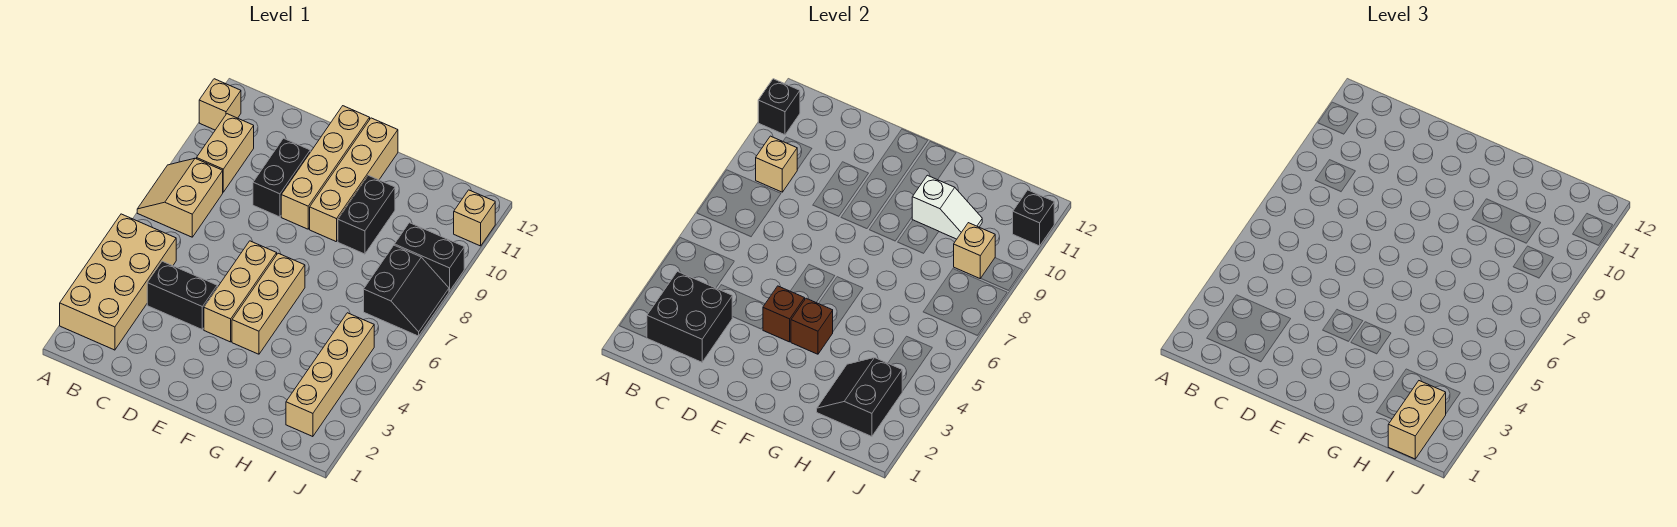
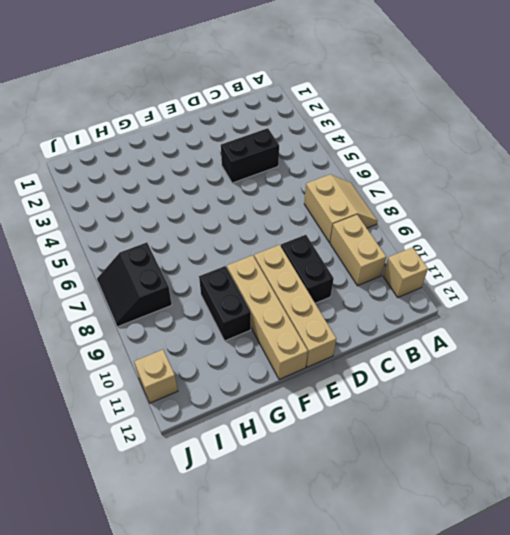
none -> tan brick A2:B5 level 1
none -> tan brick E4:E6 level 1
none -> tan brick F4:F6 level 1

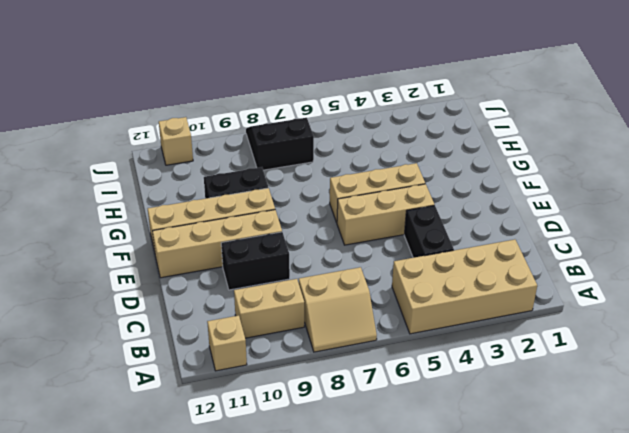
none -> tan brick I2:I5 level 1
none -> black brick I9:J9 level 1
none -> black brick A11 level 2

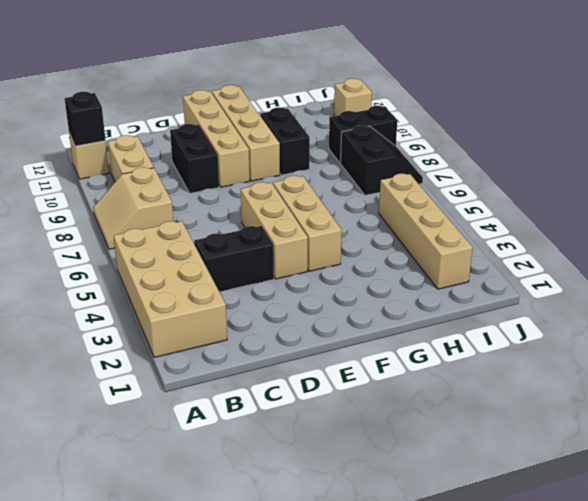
none -> black brick B2:C3 level 2
none -> tan brick B9 level 2
none -> brown brick E4 level 2

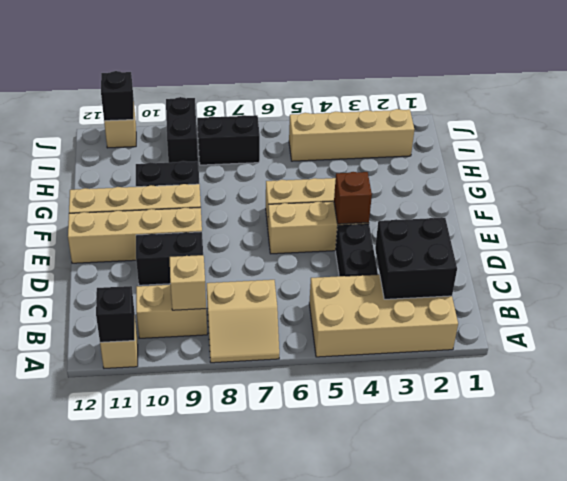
none -> brown brick F4 level 2
none -> white slope G10:H10 level 2 top G
none -> black slope H2:I3 level 2 top I

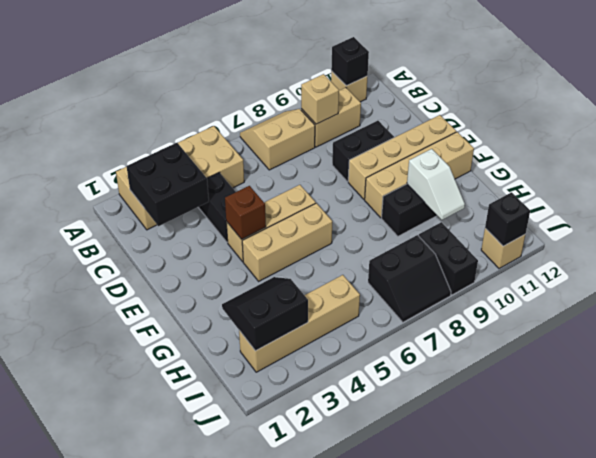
none -> brown brick F4 level 2
none -> tan brick I9 level 2
none -> tan brick I1:I2 level 3

